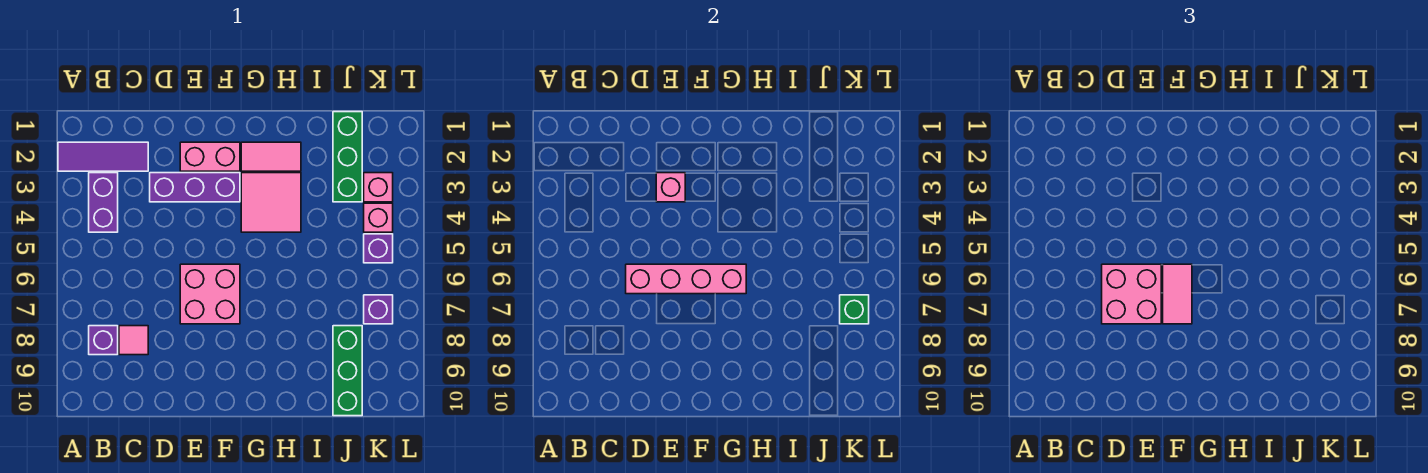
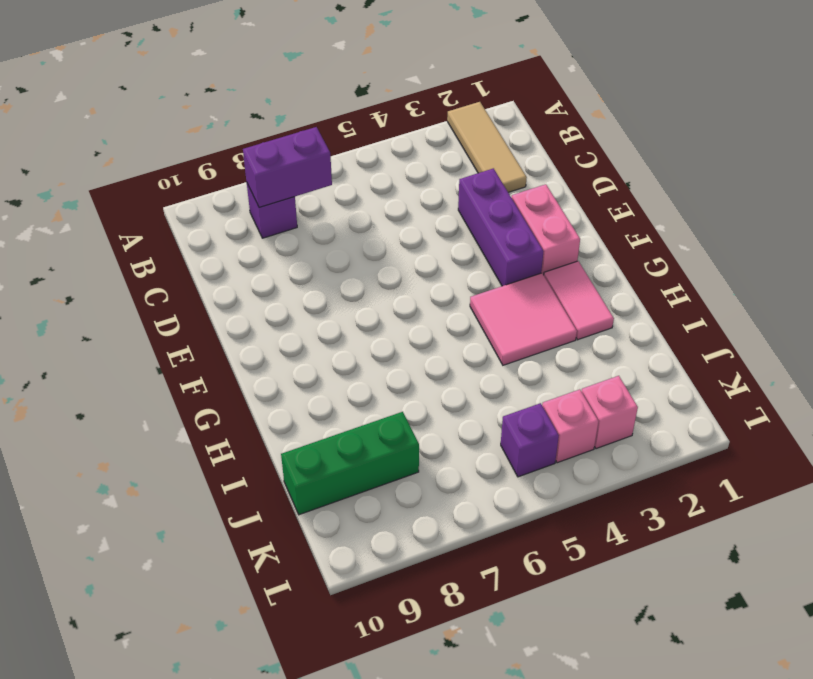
tan tile A2:C2 level 1 -> purple tile A2:C2 level 1
purple brick B7:B8 level 2 -> purple brick B3:B4 level 1
none -> pink tile C8 level 1
none -> pink brick E6:F7 level 1
none -> green brick J1:J3 level 1

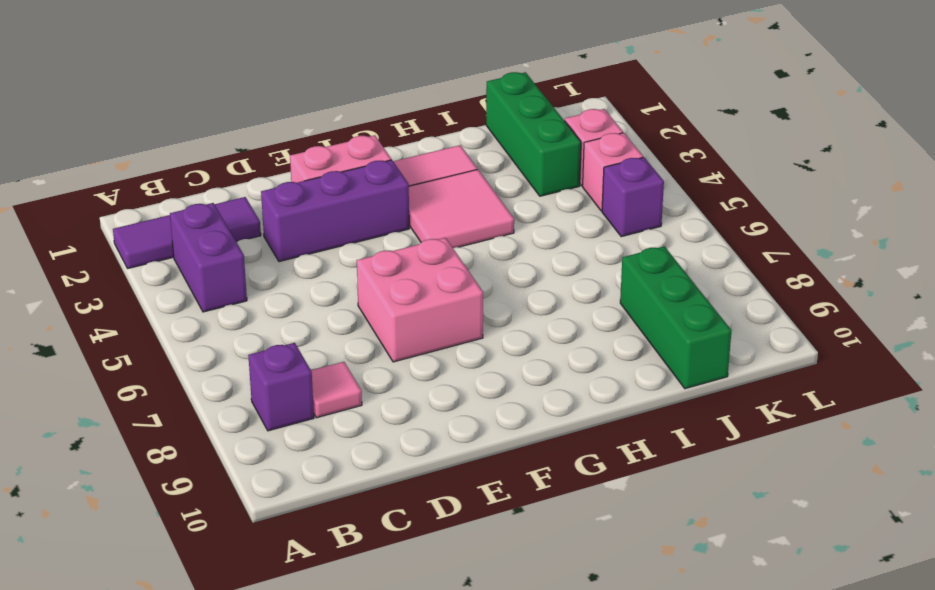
none -> purple brick K7 level 1
none -> pink brick D6:G6 level 2
none -> pink brick E3 level 2

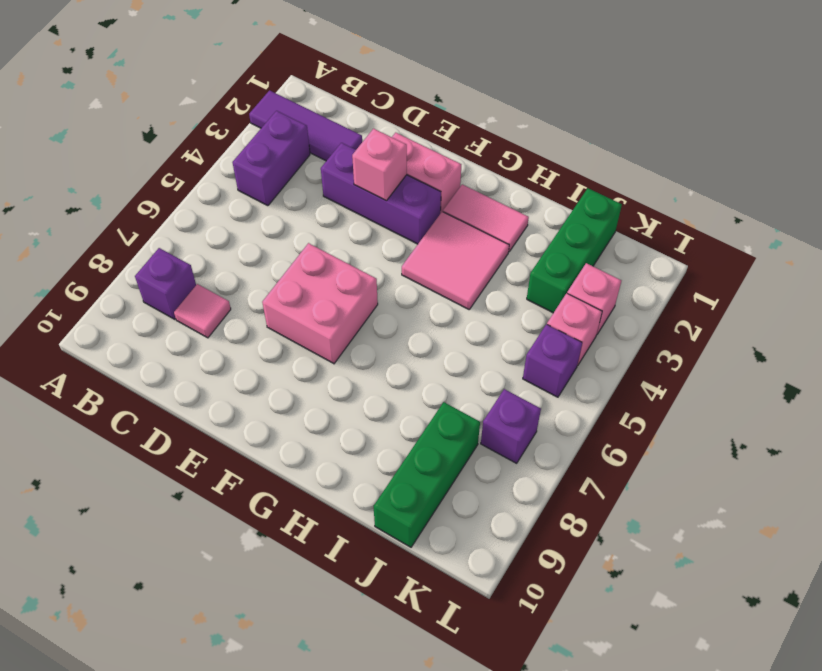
none -> pink brick D6:G6 level 2
none -> green brick K7 level 2
none -> pink brick D6:E7 level 3

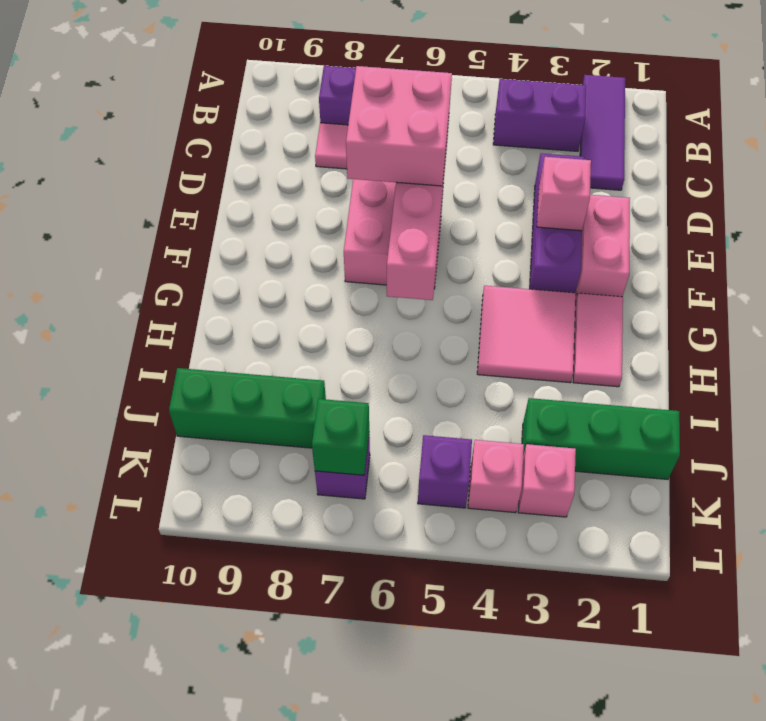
none -> pink tile F6:F7 level 3

